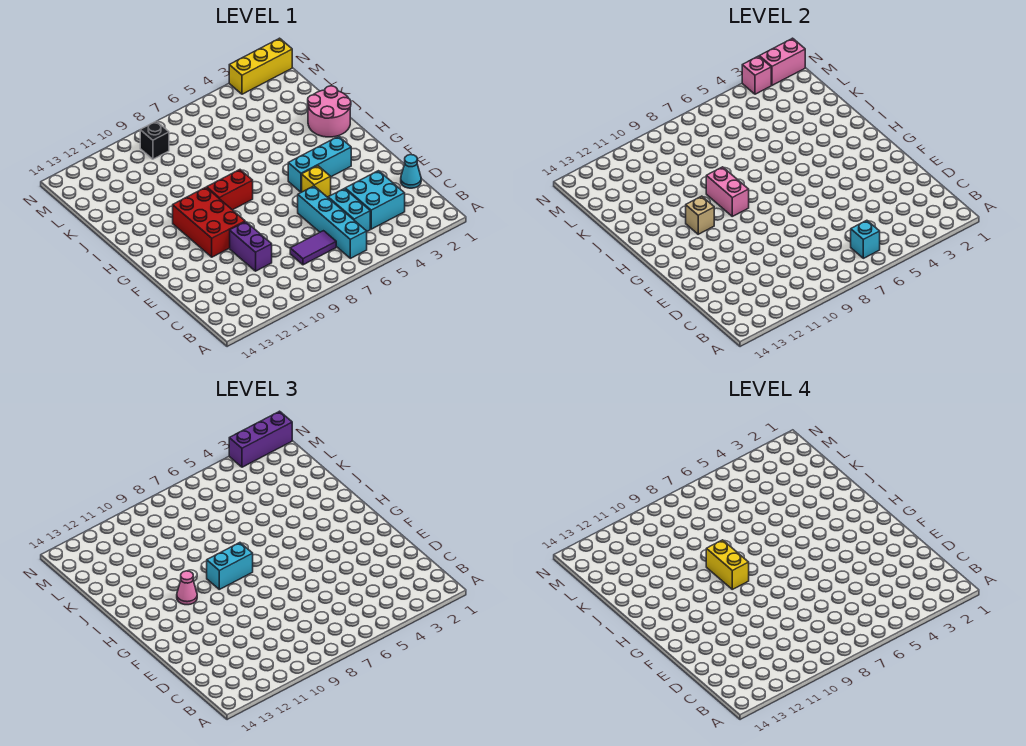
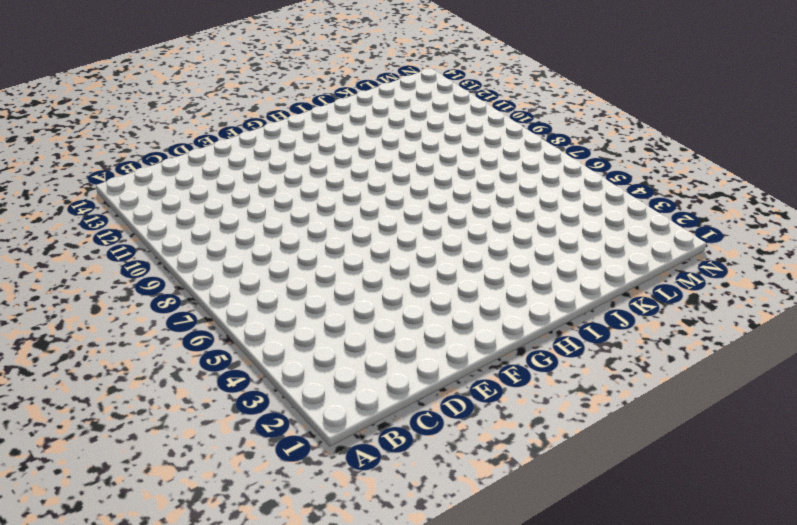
none -> cyan brick B6:E6 level 1
none -> cyan brick C3:D4 level 1
none -> cyan brick C5:D5 level 1

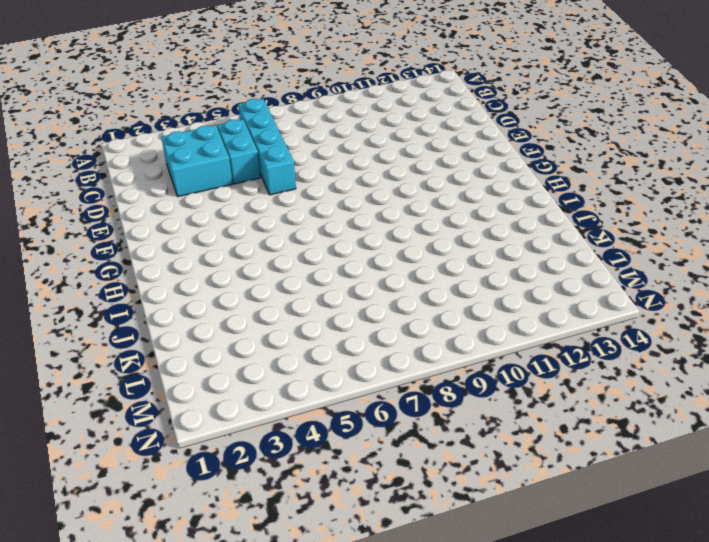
none -> purple tile C7:C8 level 1
none -> cyan cone D1 level 1
none -> purple brick D10:E10 level 1

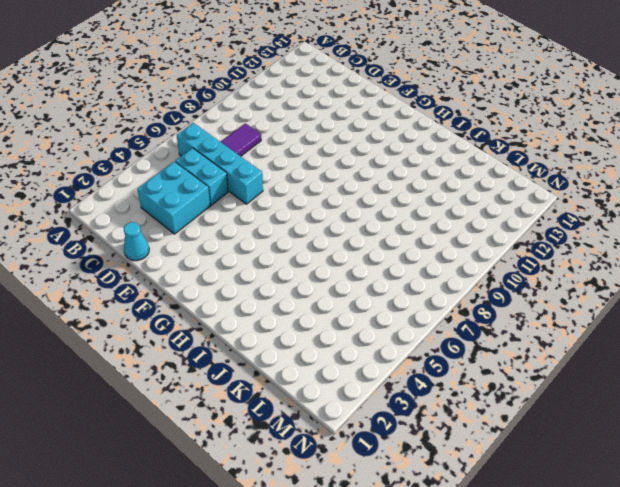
none -> purple brick D10:E10 level 1
none -> yellow brick F5 level 1
none -> red brick F10:H11 level 1

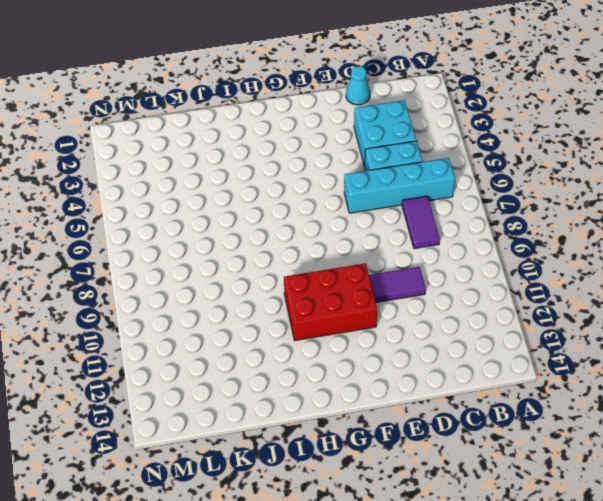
purple tile D10:E10 level 1 -> purple brick D10:E10 level 1
none -> yellow brick F5 level 1
none -> cyan brick G3:G5 level 1
none -> red brick H8:H9 level 1

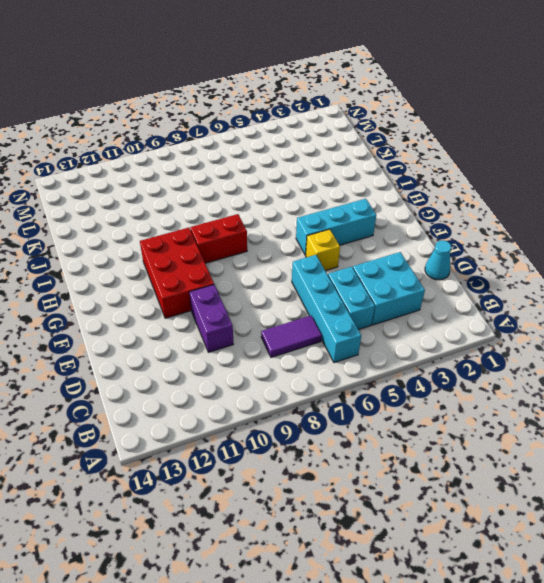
none -> pink round brick I1:J2 level 1
none -> black brick M9 level 1
none -> yellow brick N1:N3 level 1

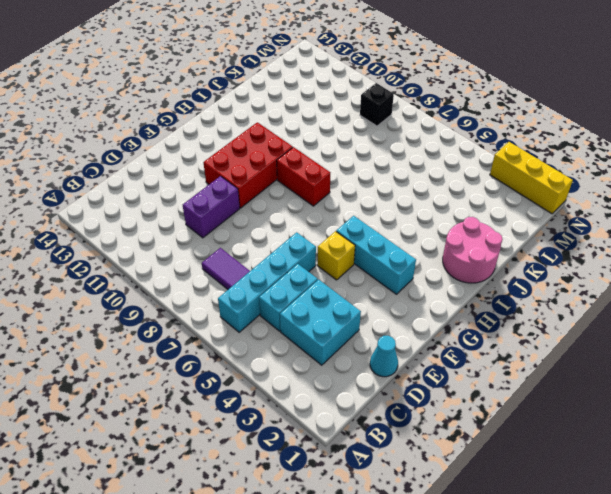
none -> cyan brick B6 level 2
none -> pink brick H9:I9 level 2
none -> tan brick H11 level 2

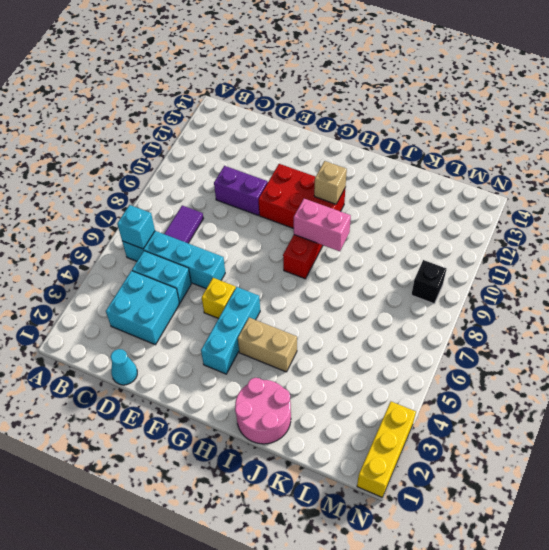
tan brick H4:I4 level 1 -> none
none -> pink brick N1:N2 level 2
none -> pink brick N3 level 2
none -> cyan brick H8:H9 level 3

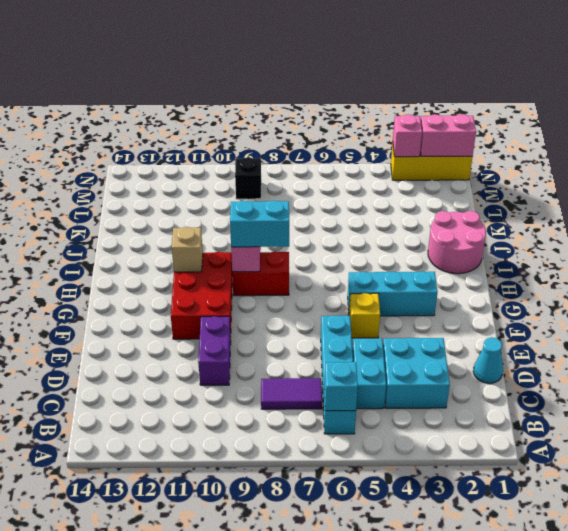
none -> pink cone H11 level 3
none -> purple brick N1:N3 level 3
none -> yellow brick H9:I9 level 4

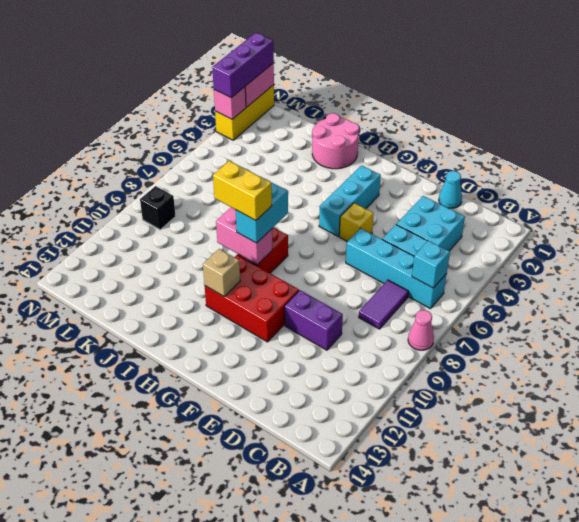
pink cone A8 level 1 -> pink cone H11 level 3

